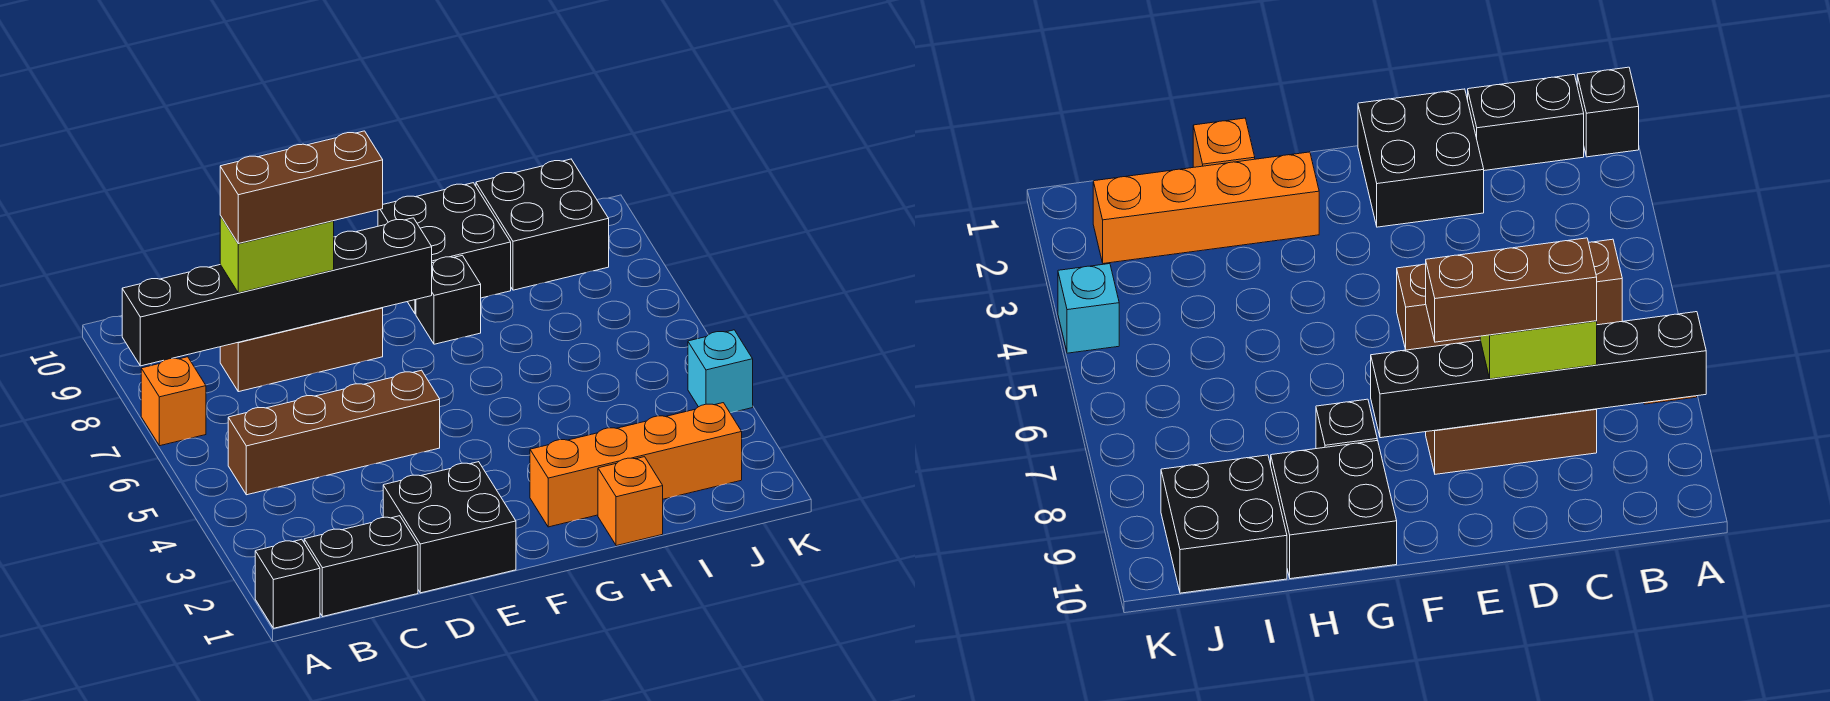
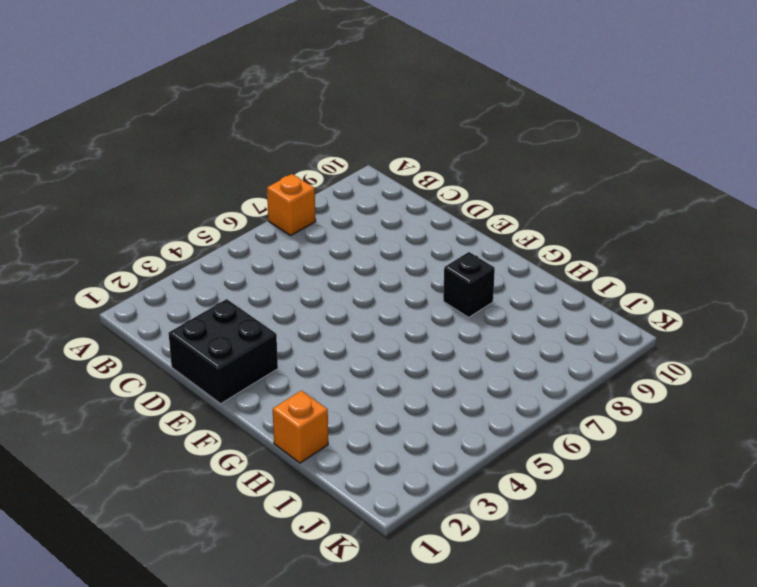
none -> black brick A1 level 1
none -> black brick B1:C1 level 1
none -> brown brick B5:E5 level 1

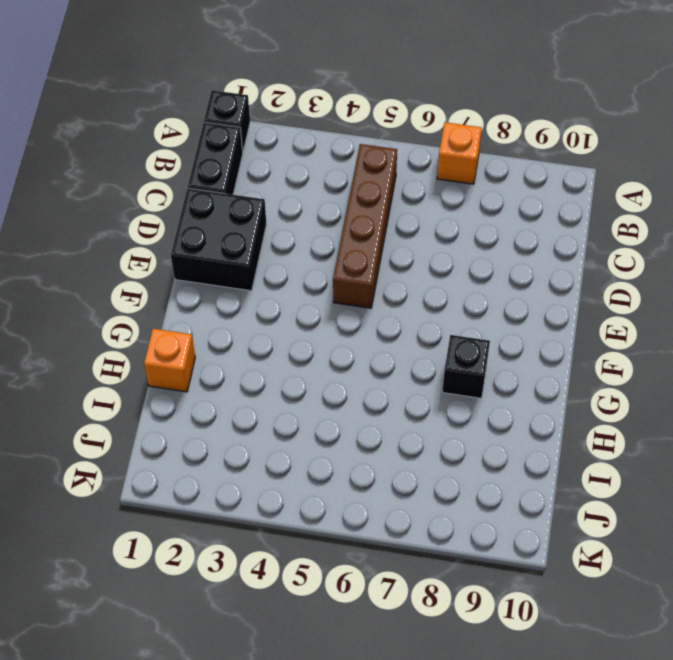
none -> brown brick C8:E8 level 1
none -> orange brick G2:J2 level 1
none -> black brick G9:H10 level 1

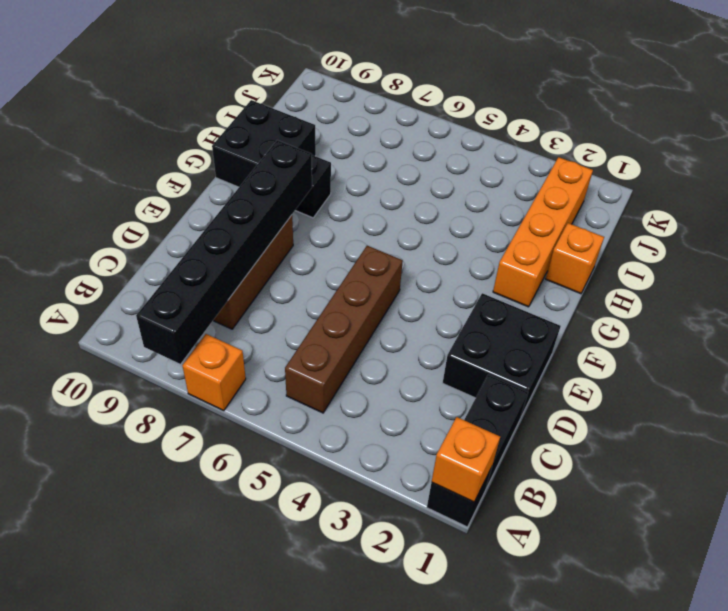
orange brick A1 level 2 -> none
none -> black brick I9:J10 level 1
none -> cyan brick K4 level 1
none -> lime brick C8:D8 level 3

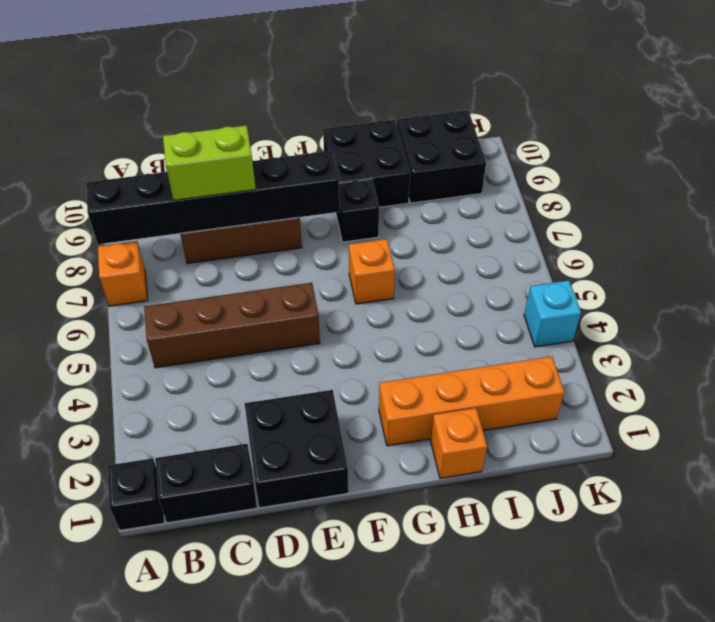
orange brick G6 level 1 -> none
none -> brown brick C8:E8 level 4

